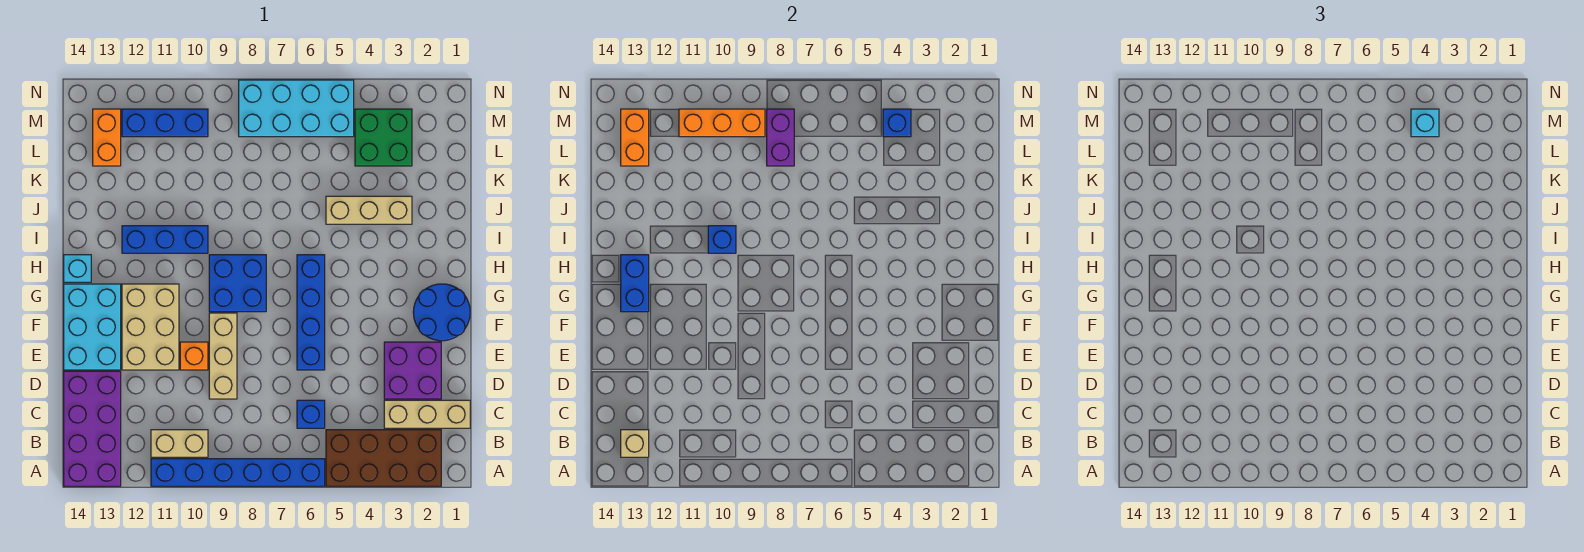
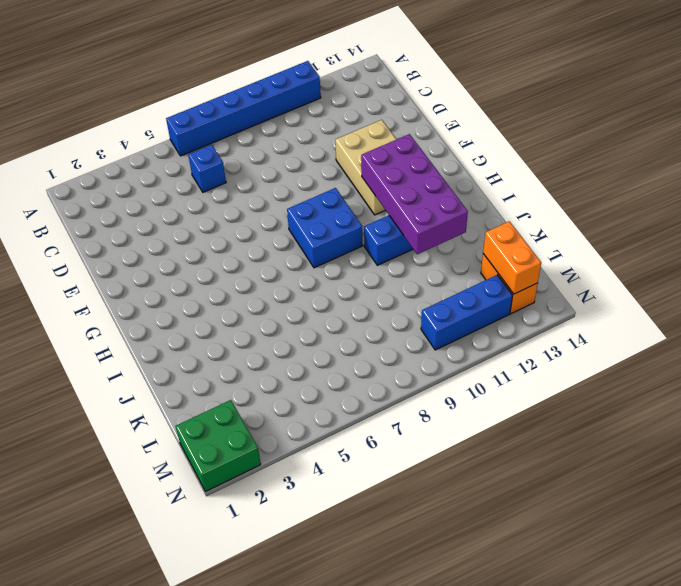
purple brick G11:J12 level 2 -> purple brick A13:D14 level 1
green brick M1:N2 level 1 -> green brick L3:M4 level 1
none -> brown brick A2:B5 level 1
none -> tan brick B10:B11 level 1
none -> tan brick C1:C3 level 1

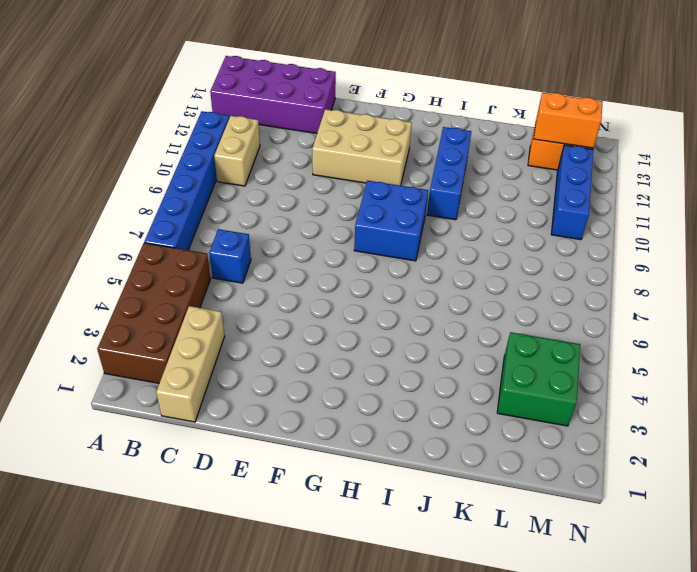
none -> purple brick D2:E3 level 1
none -> tan brick D9:F9 level 1
none -> blue brick E6:H6 level 1

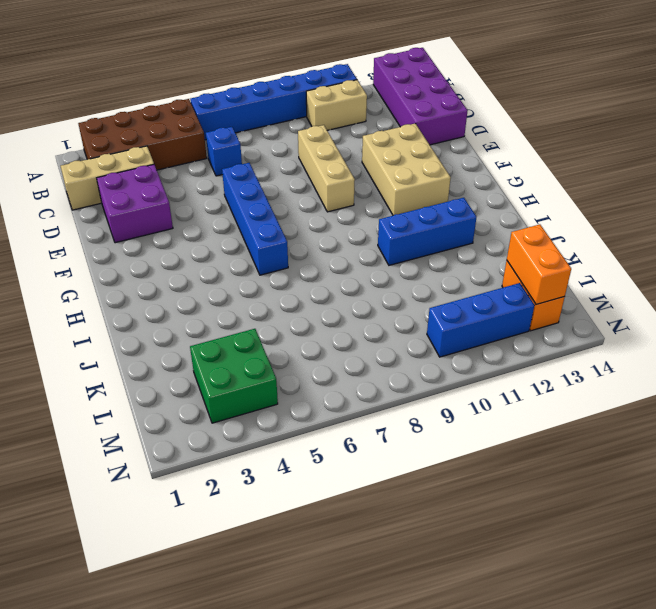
none -> orange brick E10 level 1
none -> cyan brick E13:G14 level 1
none -> blue round brick F1:G2 level 1

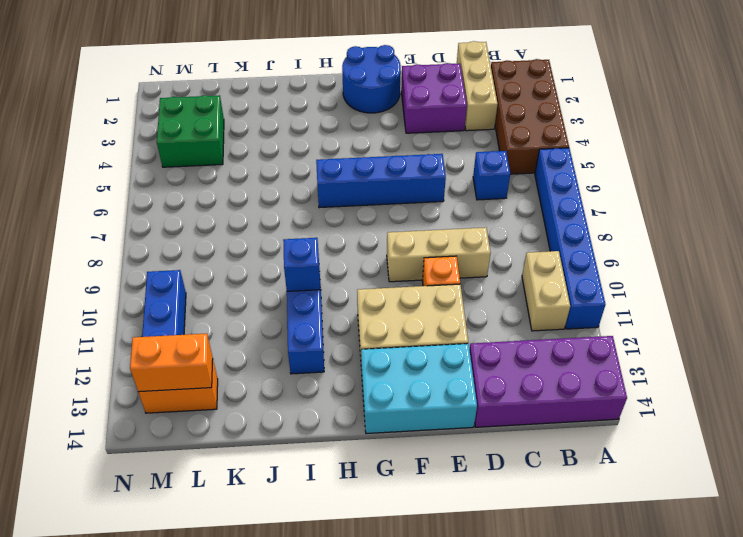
none -> blue brick G8:H9 level 1
none -> cyan brick H14 level 1
none -> tan brick J3:J5 level 1

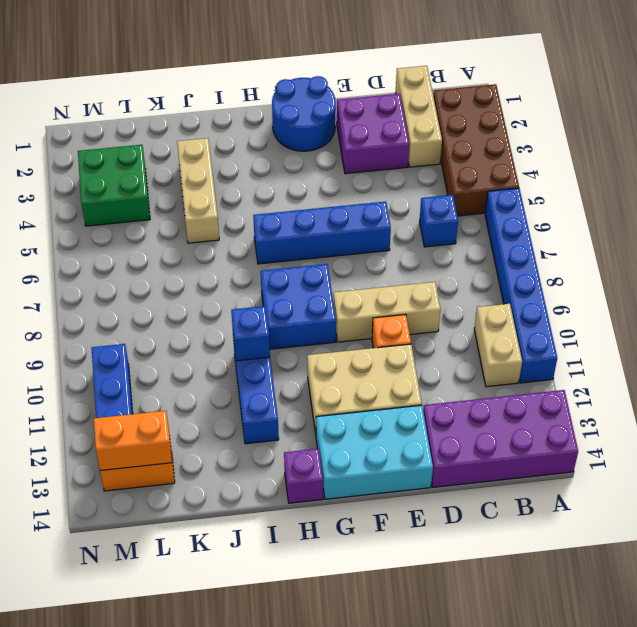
purple brick H14 level 1 -> cyan brick H14 level 1
none -> cyan brick M5:N8 level 1
none -> tan brick B13 level 2
none -> blue brick G13:H13 level 2

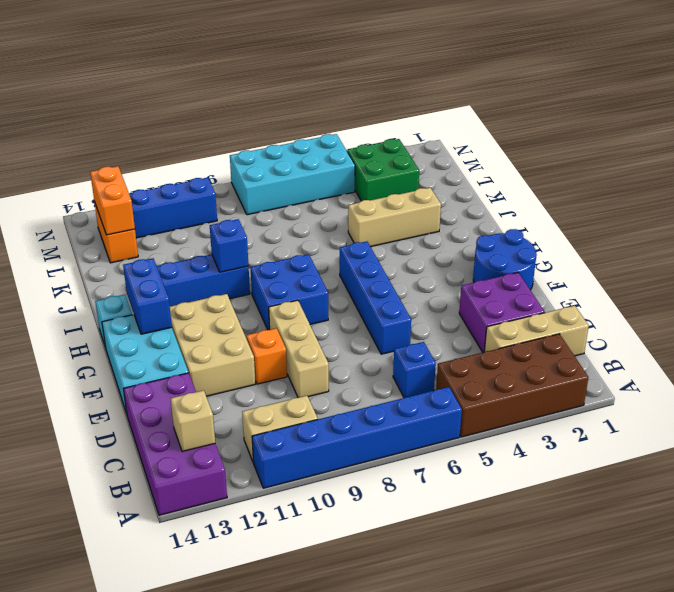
none -> purple brick L8:M8 level 2
none -> blue brick M4 level 2
none -> orange brick M9:M11 level 2

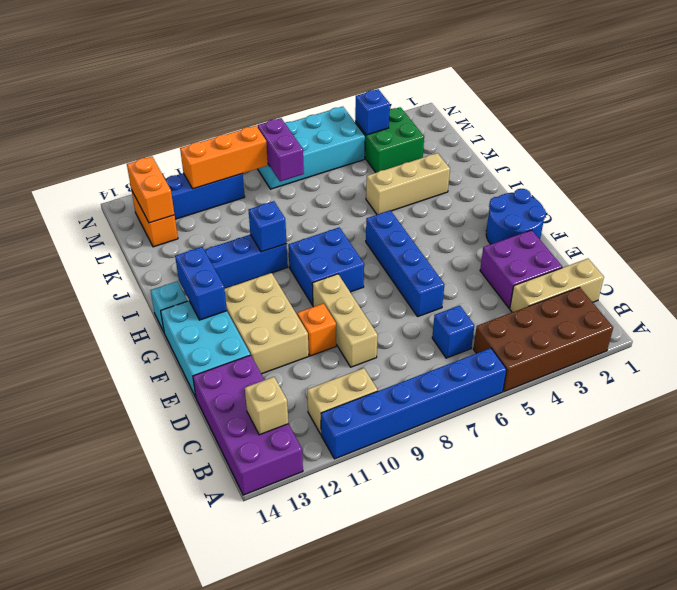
none -> cyan brick M4 level 3

